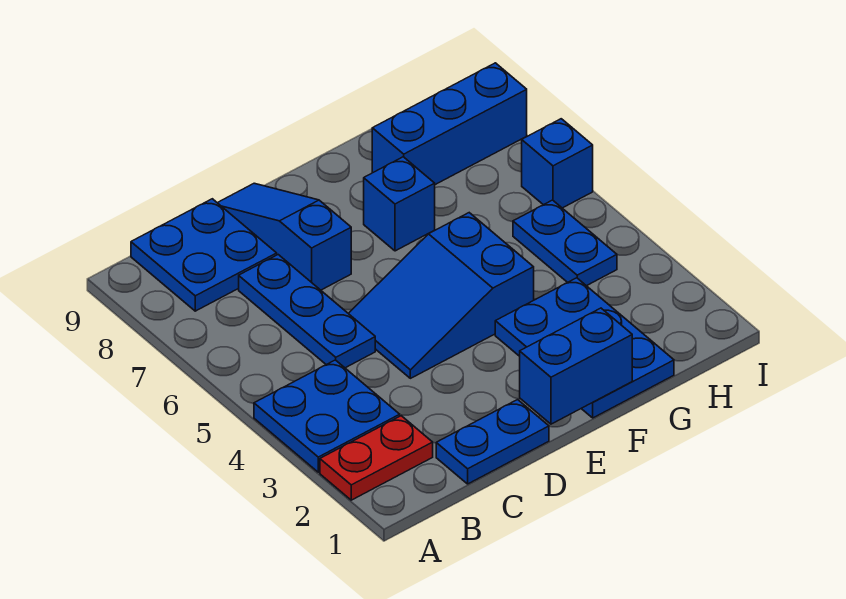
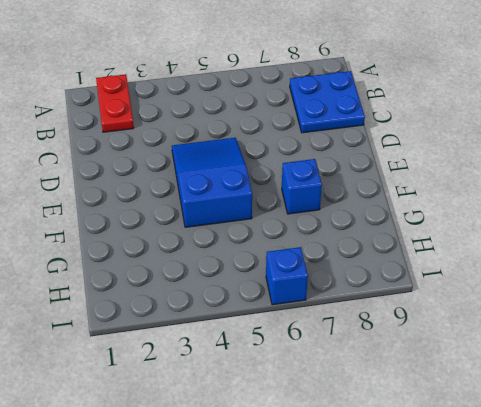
none -> blue plate A3:B4 level 1
none -> blue plate C1:D1 level 1
none -> blue plate C5:C7 level 1

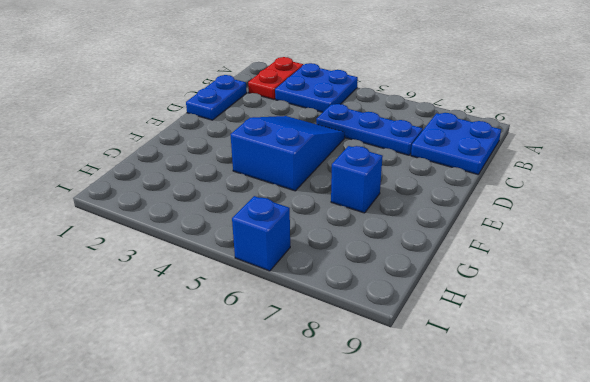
none -> blue slope D7:D9 level 1 top 7
none -> blue plate F1:G3 level 1
none -> blue brick G8:I8 level 1

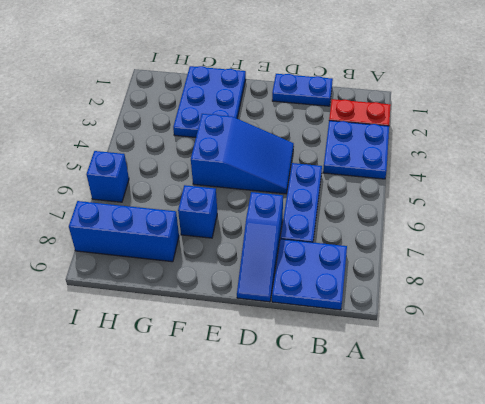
none -> blue plate H4:H5 level 1
none -> blue brick E1:F1 level 2

